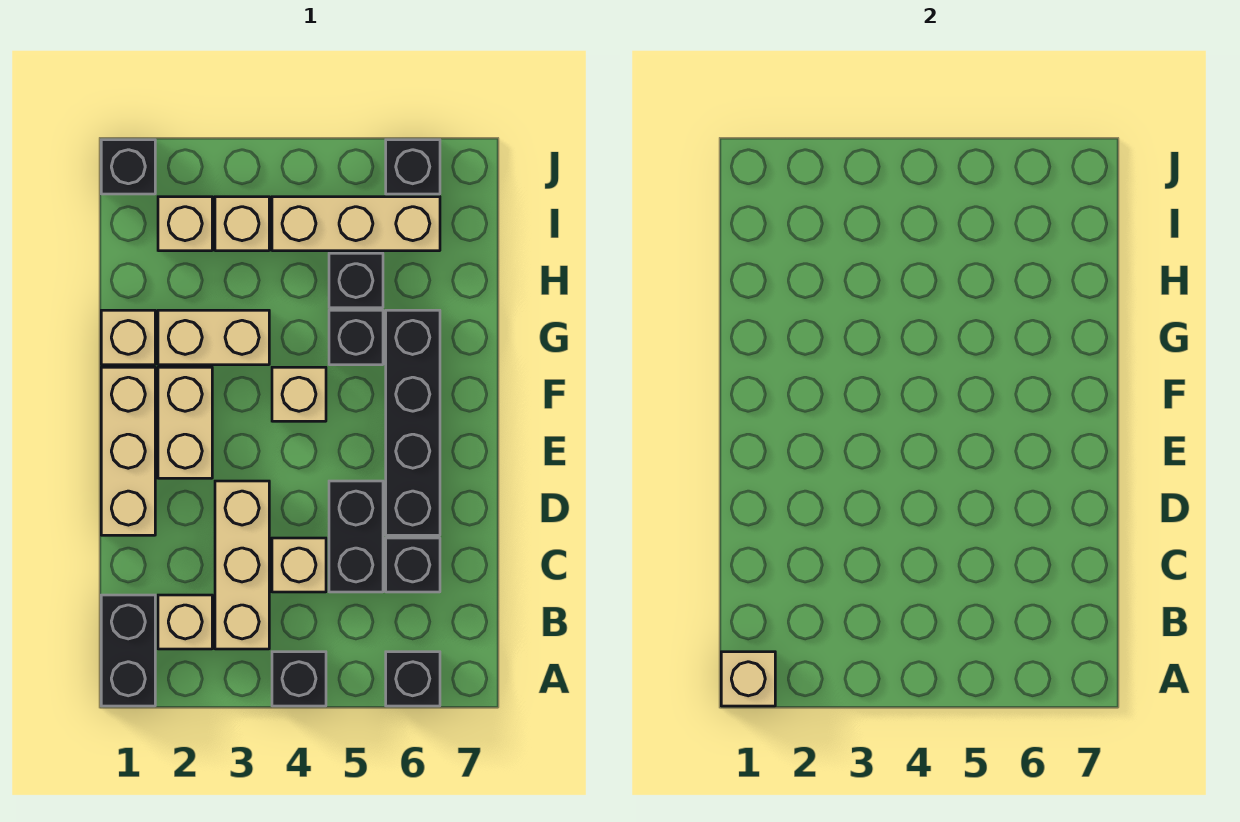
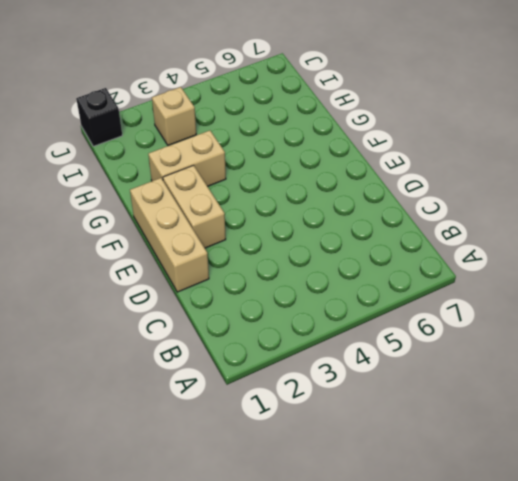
none -> black brick A1:B1 level 1
none -> black brick A4 level 1
none -> black brick A6 level 1

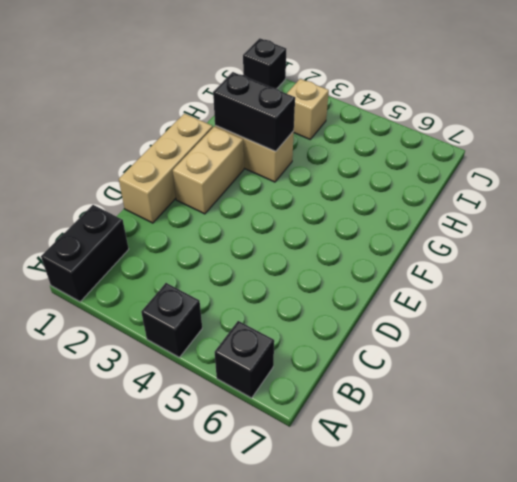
black brick G2:G3 level 2 -> black brick C5:D5 level 1
none -> tan brick B2 level 1
none -> tan brick B3:D3 level 1
none -> tan brick C4 level 1

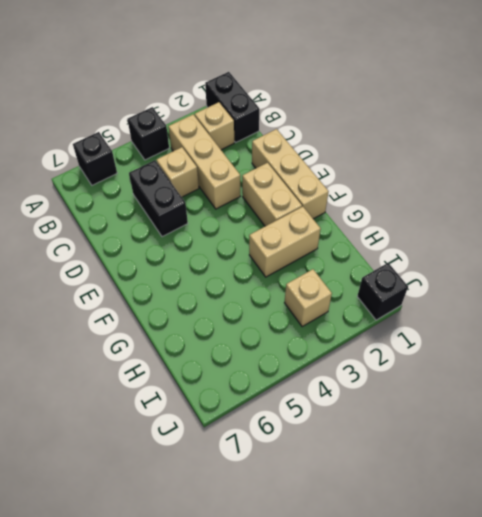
none -> black brick C6 level 1
none -> black brick D6:G6 level 1
none -> tan brick F4 level 1

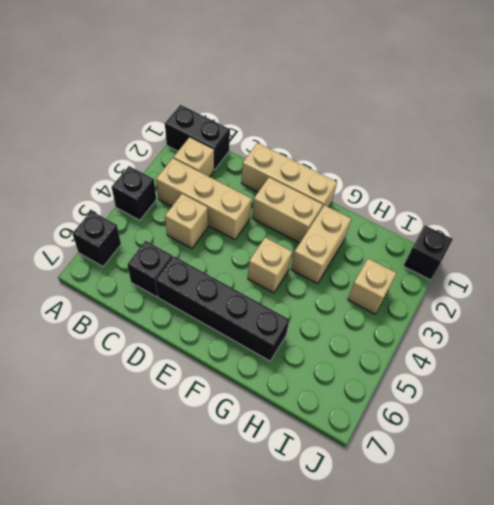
none -> black brick C5:D5 level 1
none -> tan brick G1 level 1
none -> black brick G5 level 1

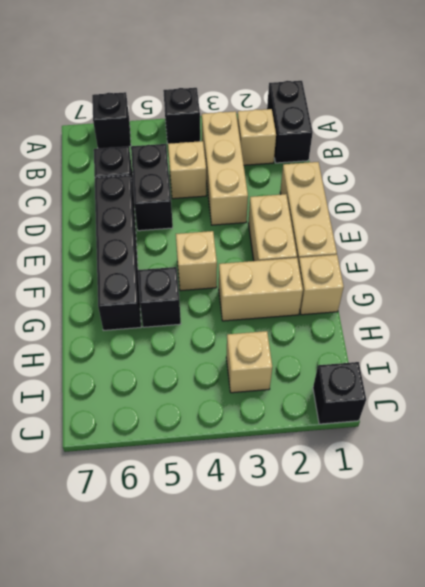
none -> black brick H5 level 1
none -> tan brick I2 level 1
none -> tan brick I4:I6 level 1

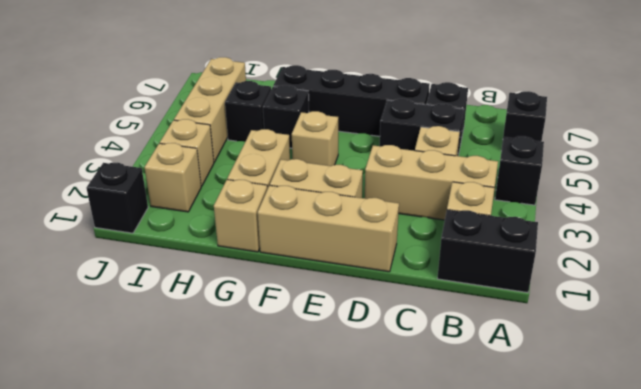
none -> black brick J6 level 1
none -> tan brick A1 level 2

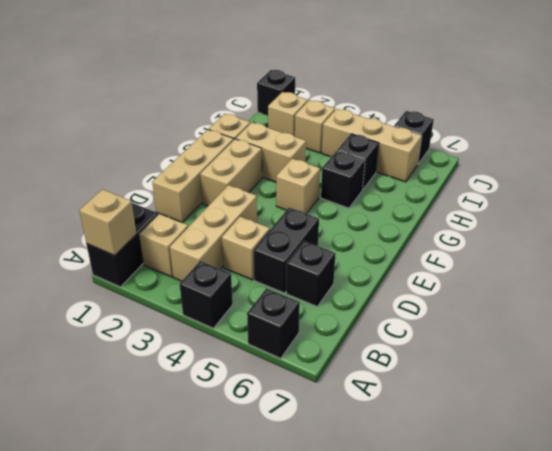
none -> black brick D6:G6 level 1

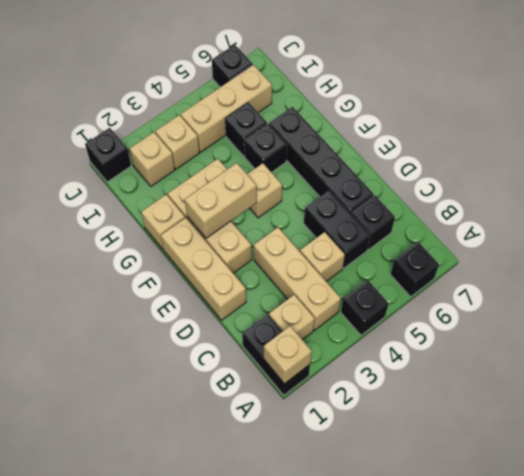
tan brick F2:F3 level 2 -> none

